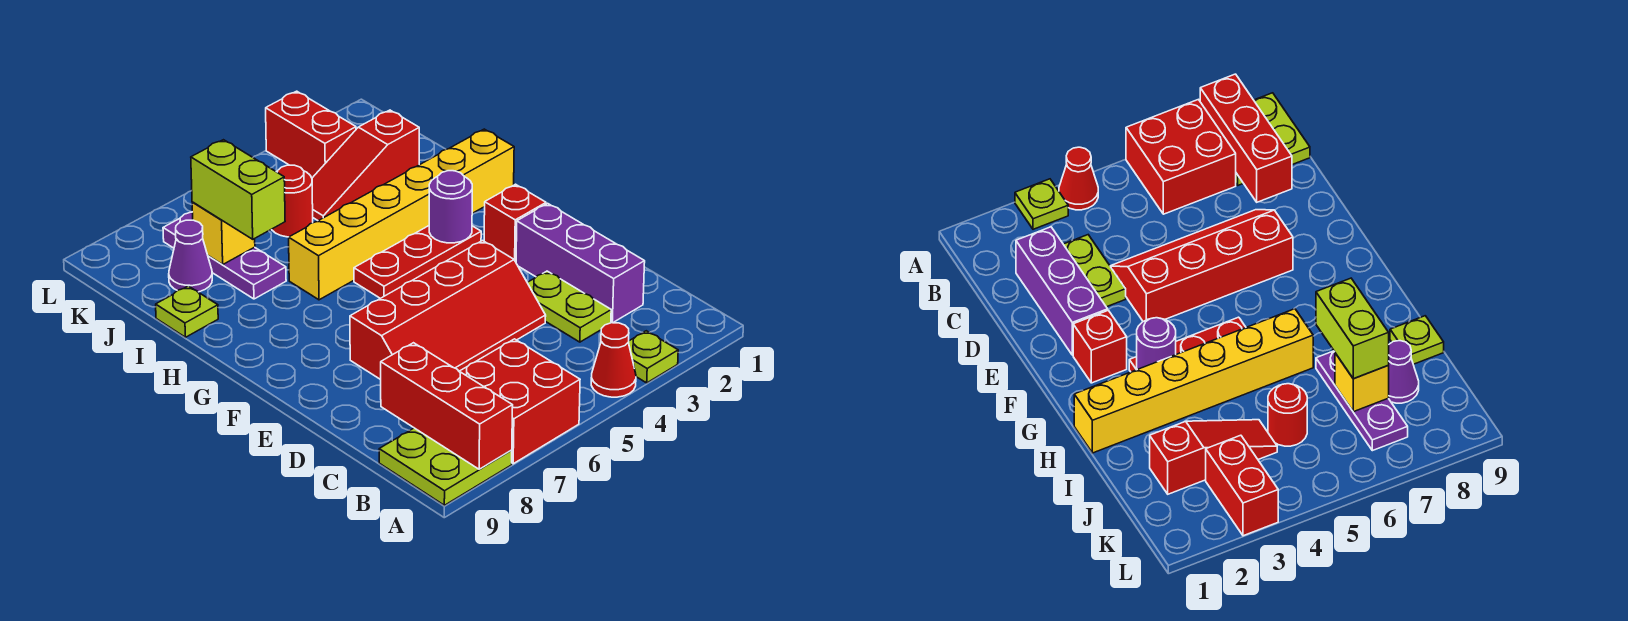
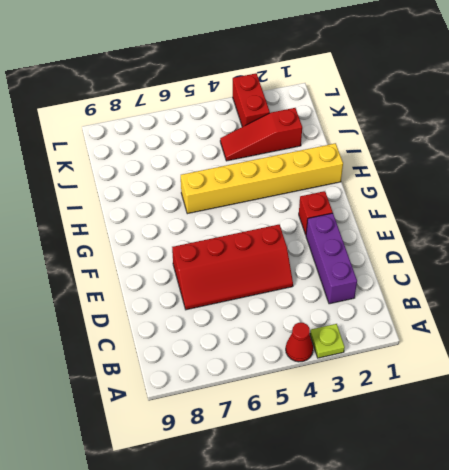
none -> red brick A6:B7 level 1
none -> lime plate A8:B9 level 1
none -> lime plate C3:D3 level 1

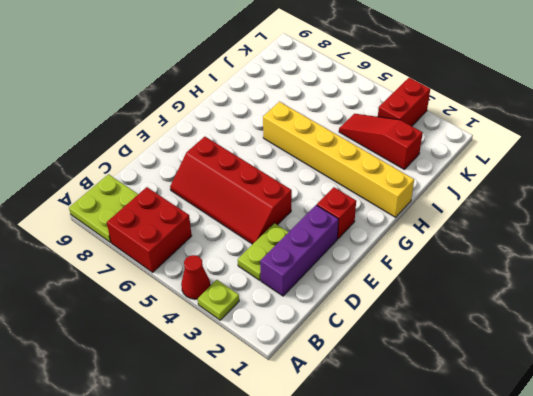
none -> red plate G3:G5 level 1
none -> purple plate I7:K7 level 1
none -> lime plate I9 level 1

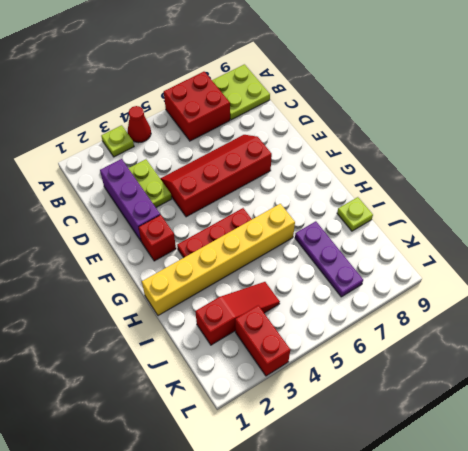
none -> red round brick J5 level 1
none -> purple cone J8 level 1
none -> red brick A8:C8 level 2

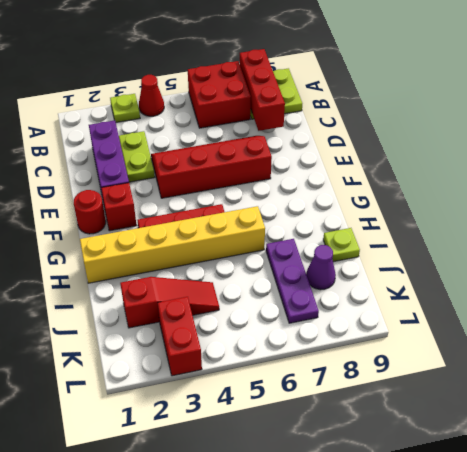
red round brick F1 level 1 -> red round brick J5 level 1
none -> purple round brick G3 level 2
none -> yellow brick J7 level 2
none -> lime brick I7:J7 level 3

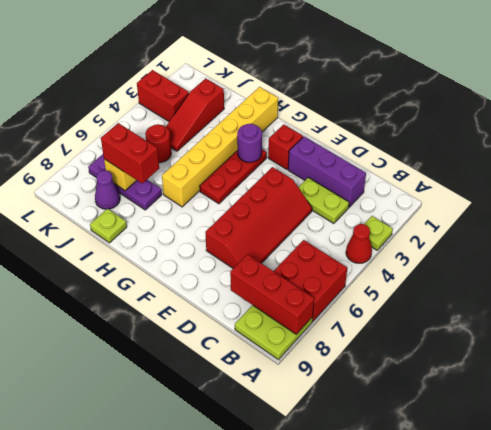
red brick I7:J7 level 3 -> lime brick I7:J7 level 3

